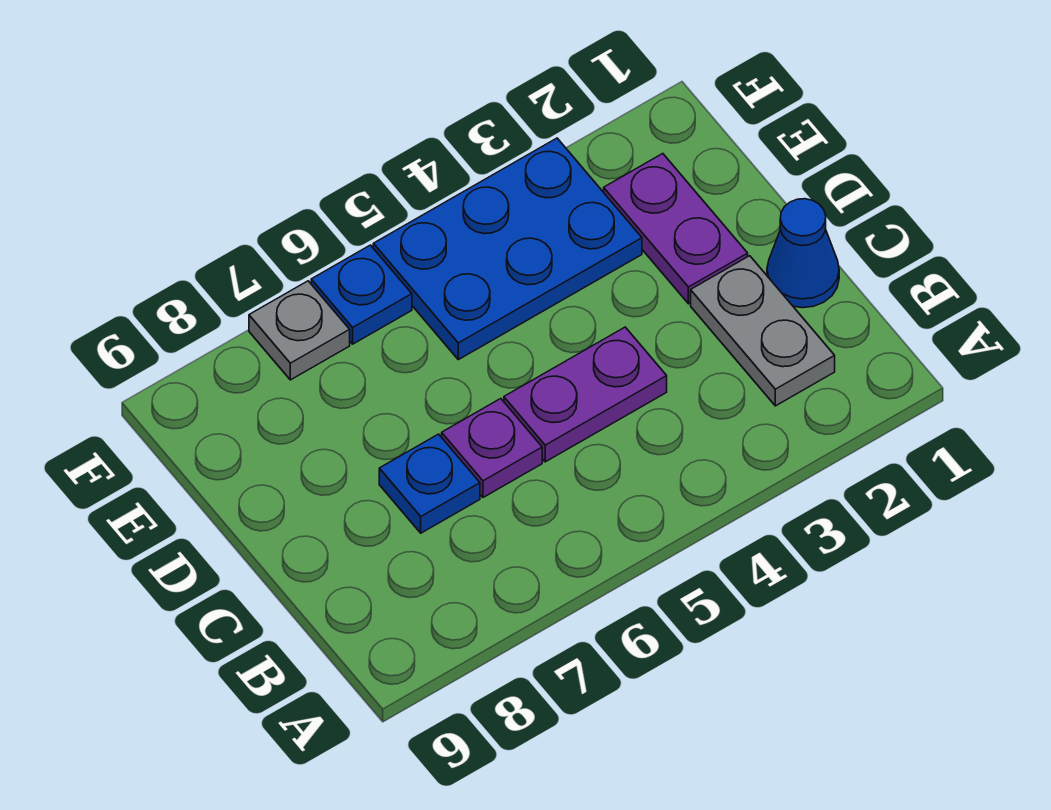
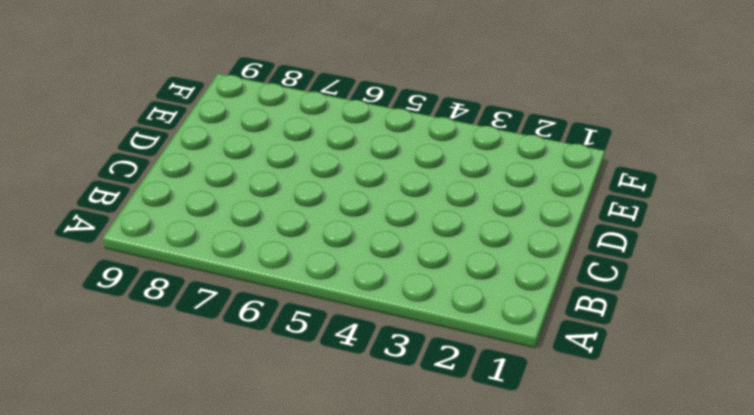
none -> grey plate B2:C2 level 1
none -> blue cone C1 level 1

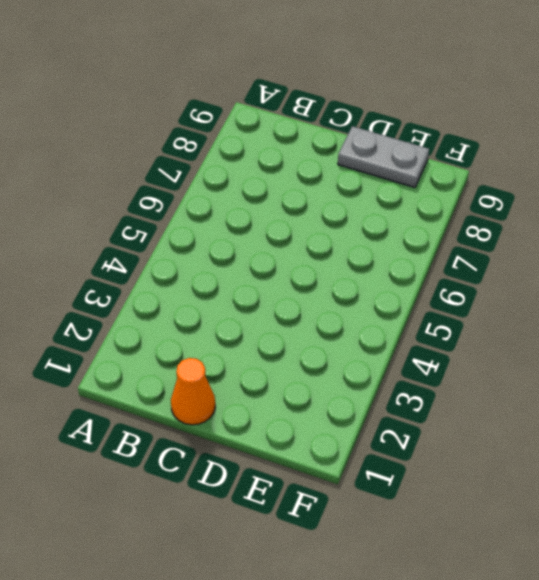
orange cone C1 level 1 -> blue cone C1 level 1
grey plate D9:E9 level 1 -> grey plate B2:C2 level 1
none -> purple plate C4:C5 level 1
none -> purple plate C6 level 1

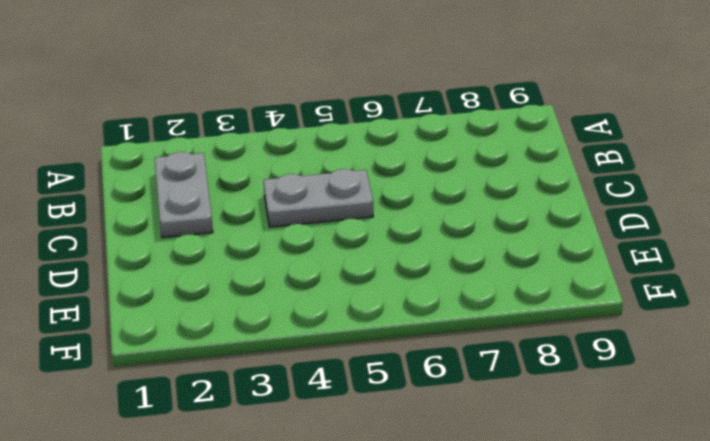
grey plate C4:C5 level 1 -> purple plate C4:C5 level 1
none -> blue cone C1 level 1
none -> purple plate C6 level 1

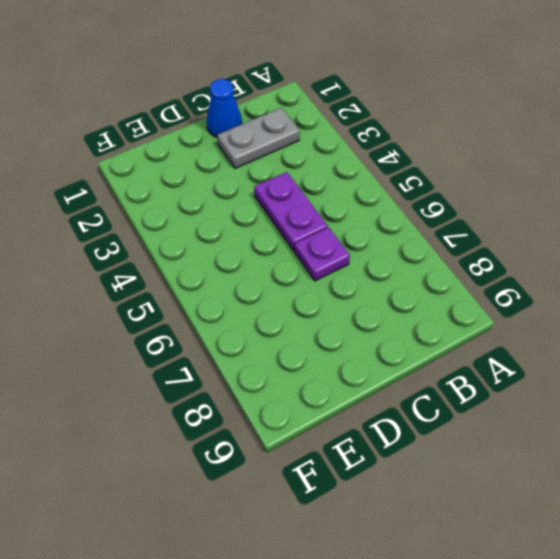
none -> blue plate C7 level 1
none -> purple plate D2:E2 level 1

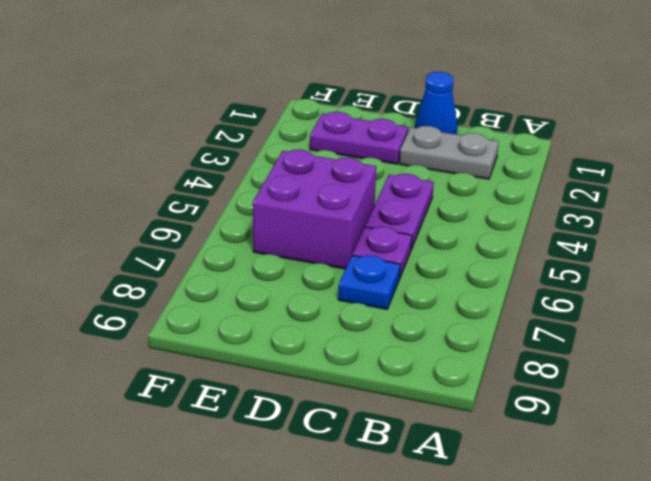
purple brick D5:E6 level 1 -> blue plate E3:F5 level 1
none -> blue plate F6 level 1
none -> grey plate F7 level 1

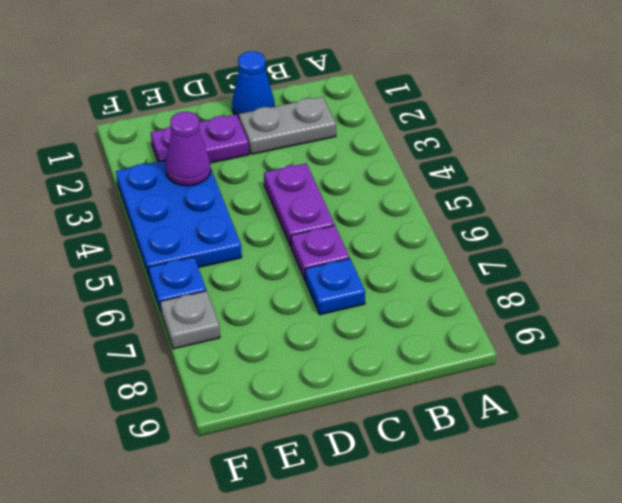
purple cone E3 level 2 -> none

